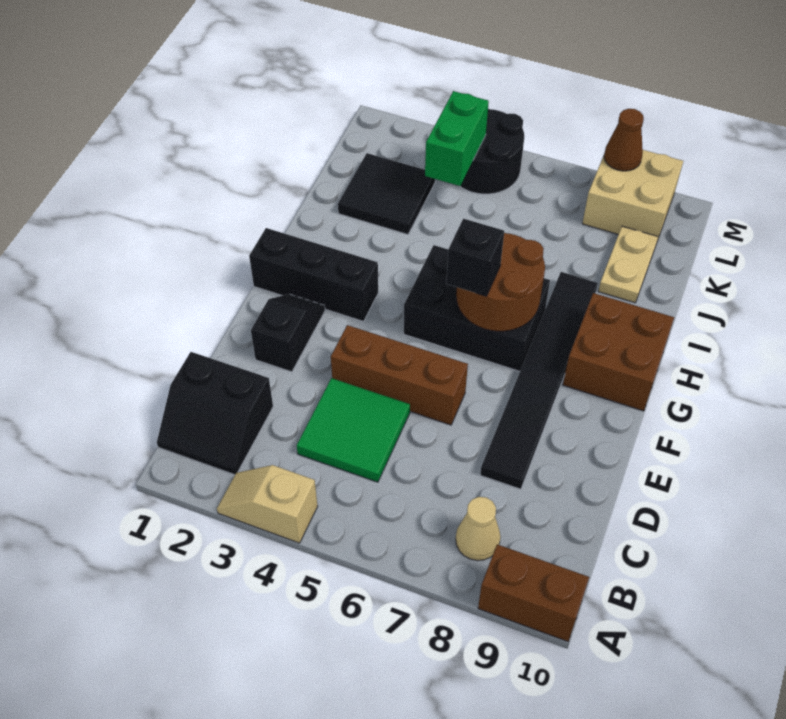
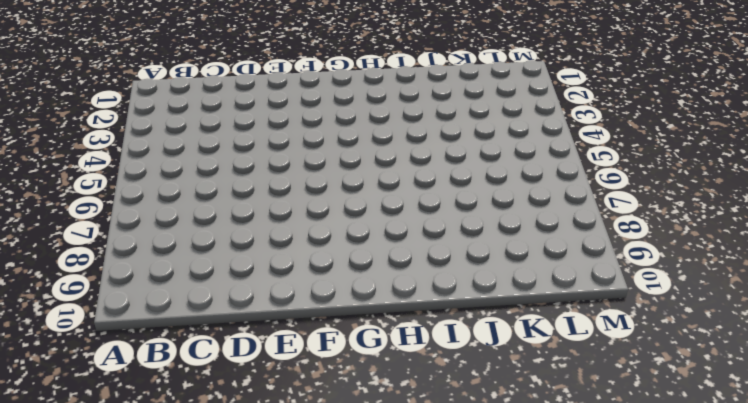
none -> tan slope A3:A4 level 1 top 4
none -> brown brick A9:A10 level 1
none -> black slope B1:C2 level 1 top C

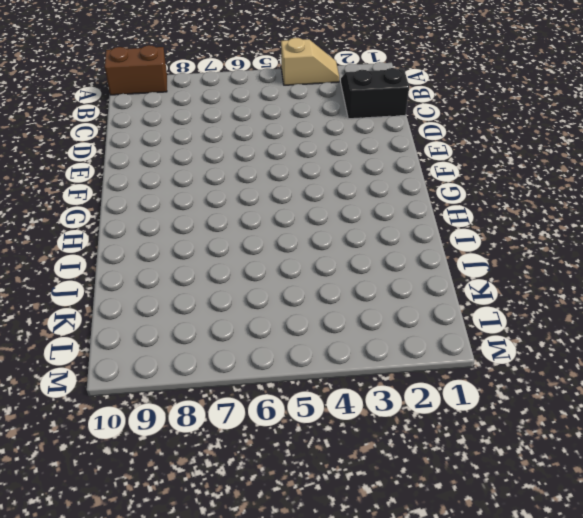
none -> tan cone B8 level 1
none -> green tile C4:D5 level 1
none -> black tile D8:I8 level 1

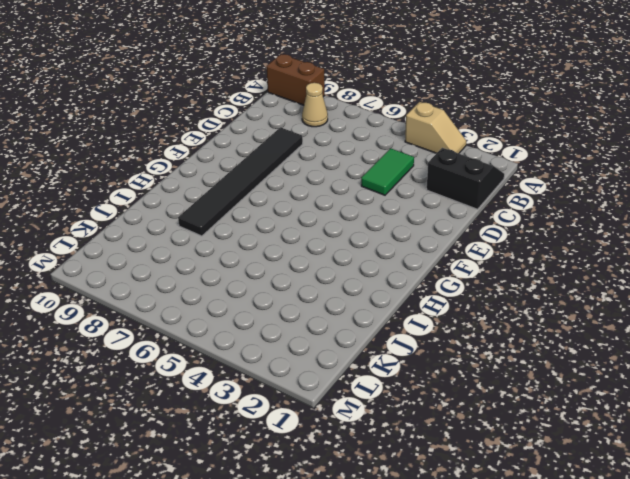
green tile C4:D4 level 1 -> green tile C4:D5 level 1
none -> black slope E2:F2 level 1 top E
none -> brown brick E4:E6 level 1
none -> black brick G1:G3 level 1

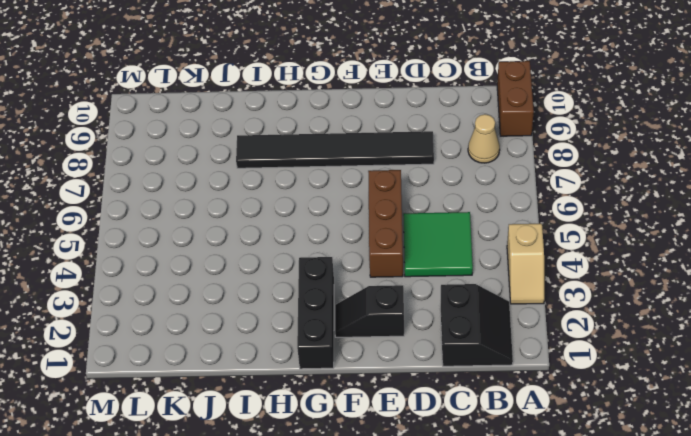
none -> black brick G5:H7 level 1
none -> brown brick G9:H10 level 1
none -> black tile J2:K3 level 1

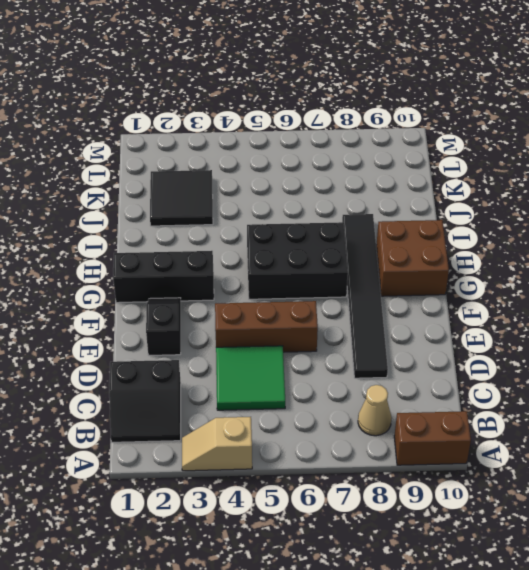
none -> tan plate J9:K9 level 1
none -> black round brick L4:M5 level 1
none -> tan brick L8:M9 level 1

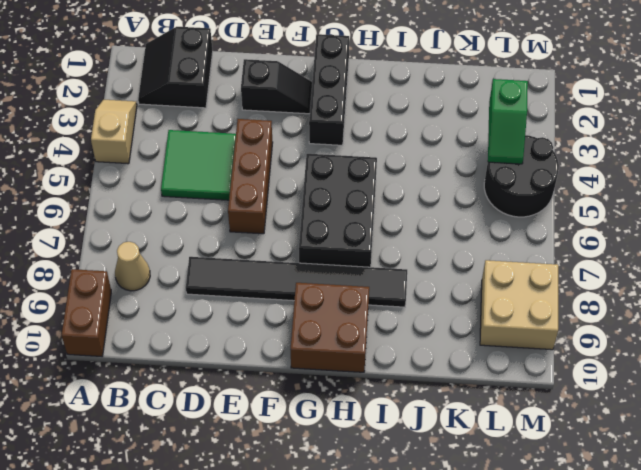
green slope L3:L4 level 2 top 3 -> green brick K4:L4 level 2
none -> black tile J2:K3 level 1
none -> tan plate J9:K9 level 1
none -> brown round brick G6:H7 level 2

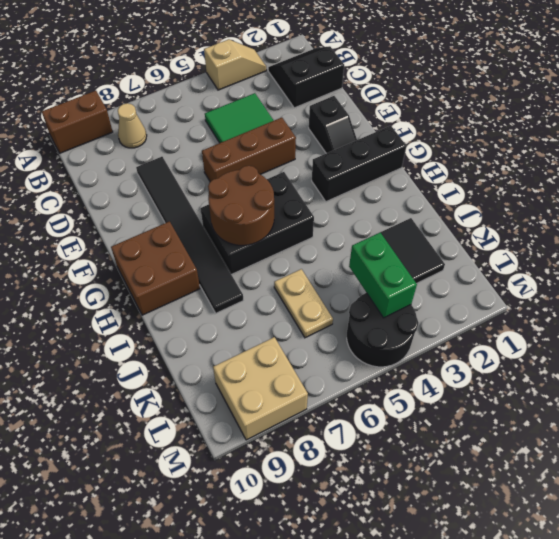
tan plate J6:K6 level 1 -> tan plate J9:K9 level 1
none -> brown cone M8 level 2
none -> black brick G6 level 3

